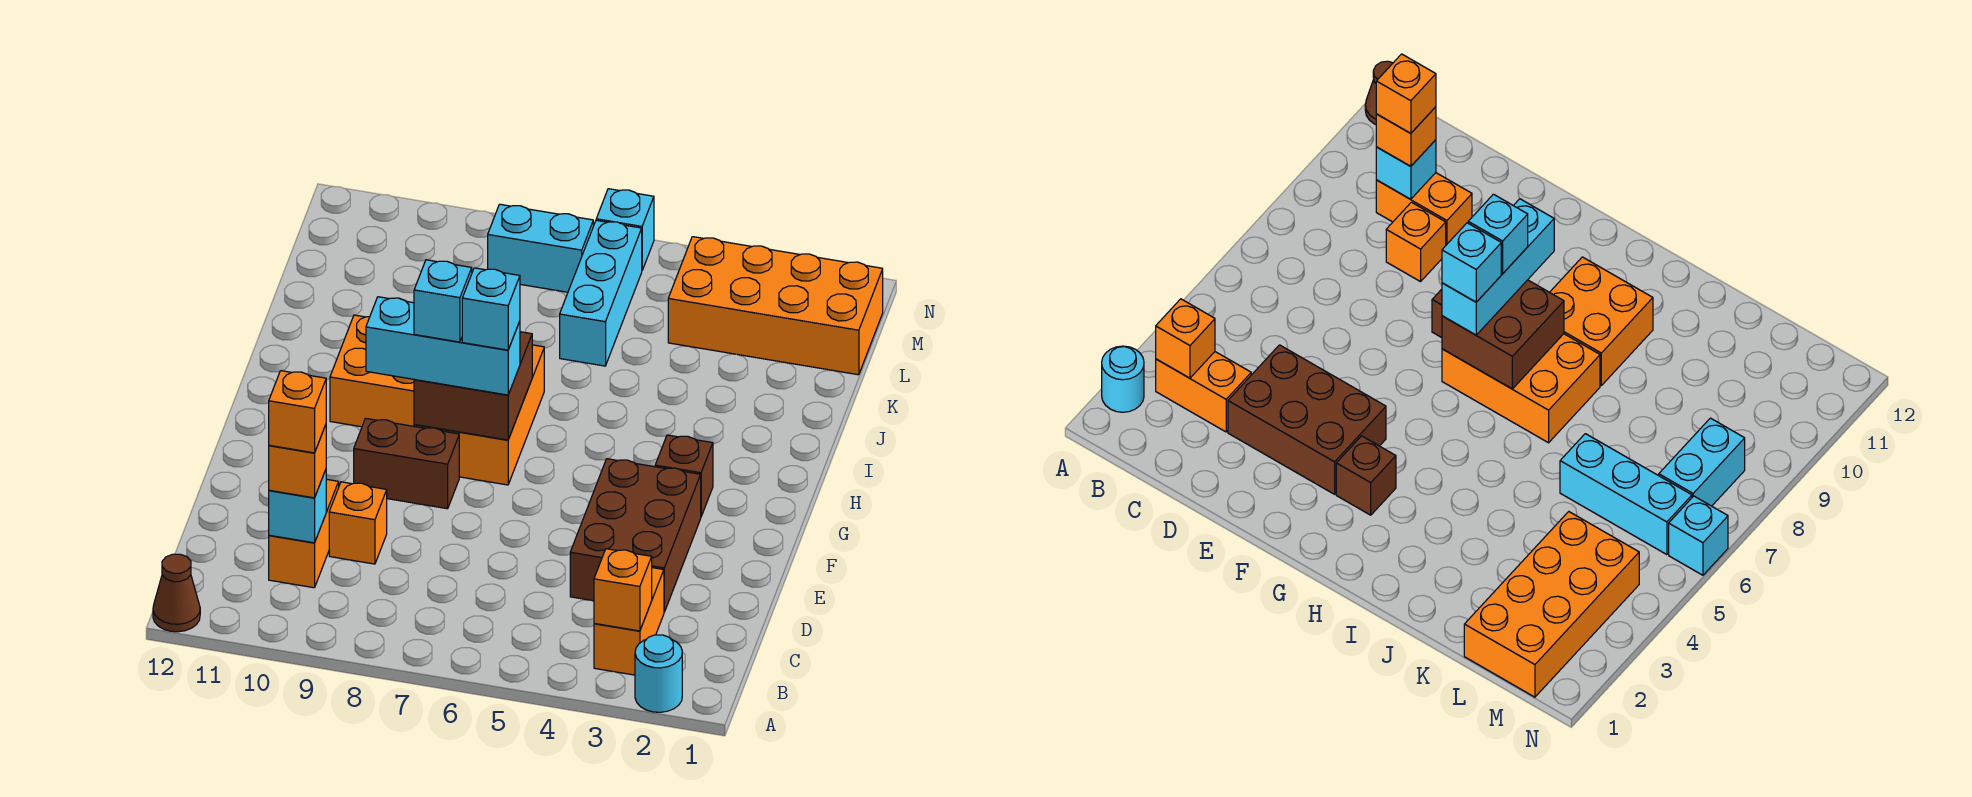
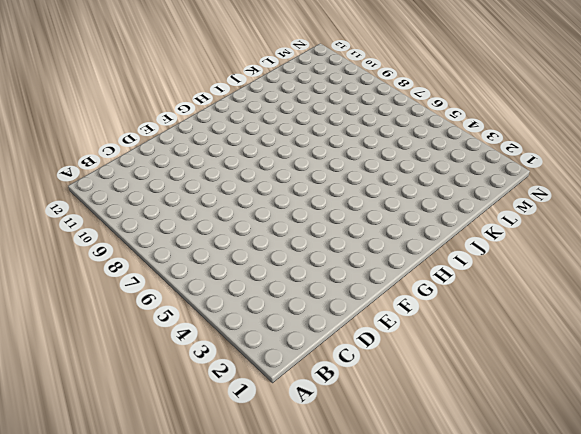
none -> cyan round brick A2 level 1
none -> brown cone A12 level 1
none -> orange brick B3:C3 level 1

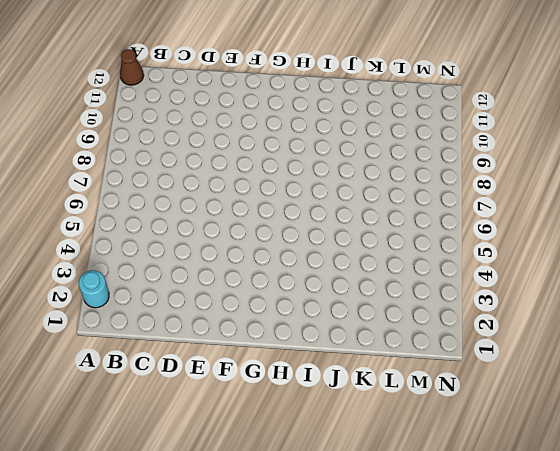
none -> orange brick B3:C3 level 1
none -> orange brick C10:D10 level 1
none -> brown brick D3:F4 level 1

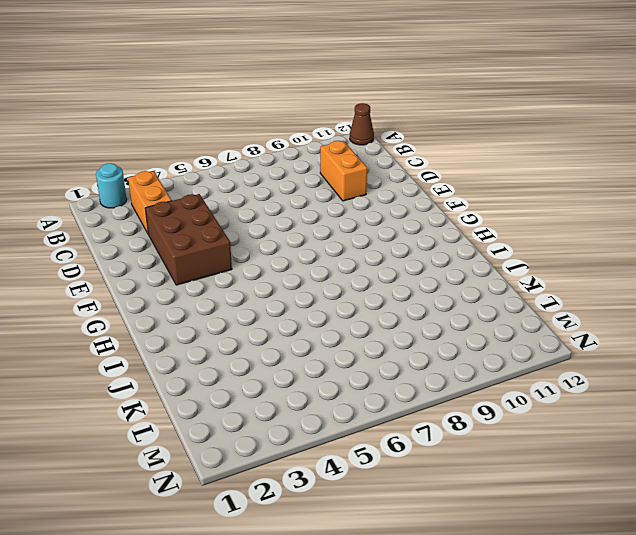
none -> orange brick D9 level 1
none -> brown brick F8:F9 level 1
none -> brown brick G3 level 1

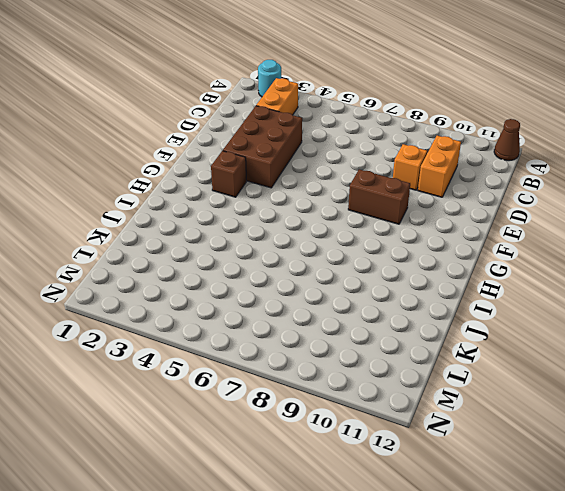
none -> orange brick G7:I8 level 1
none -> orange brick H9:I10 level 1
none -> cyan brick K6:M6 level 1

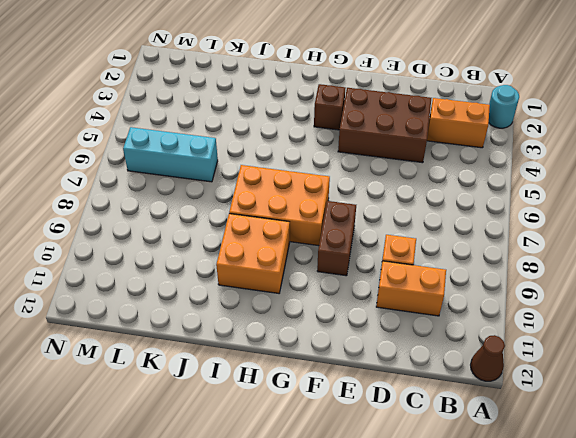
none -> orange brick L1:M4 level 1
none -> cyan brick M7:M8 level 1
none -> cyan brick N6 level 1

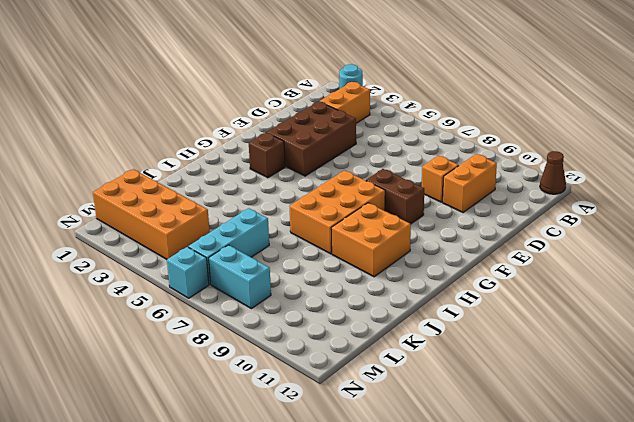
none -> orange brick B3 level 2
none -> cyan brick C10 level 2
none -> brown brick G7:H8 level 2

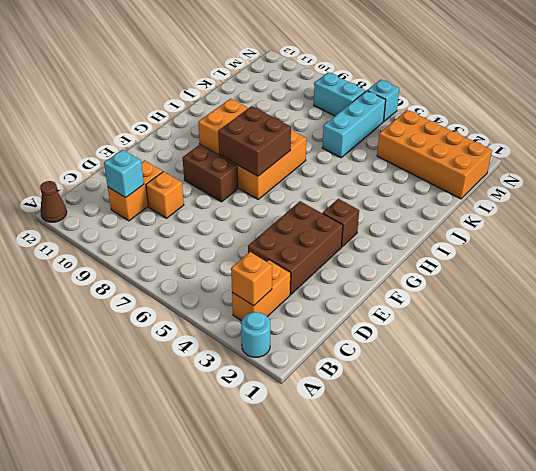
none -> orange brick C10 level 3
none -> cyan brick G7:G9 level 3
none -> orange brick C10 level 4

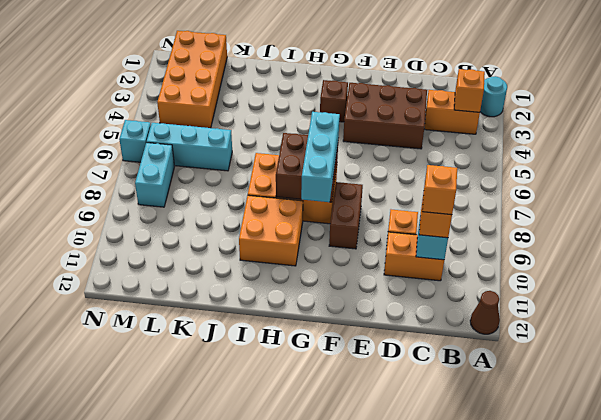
none -> cyan brick G7 level 4
none -> cyan brick G8 level 4

